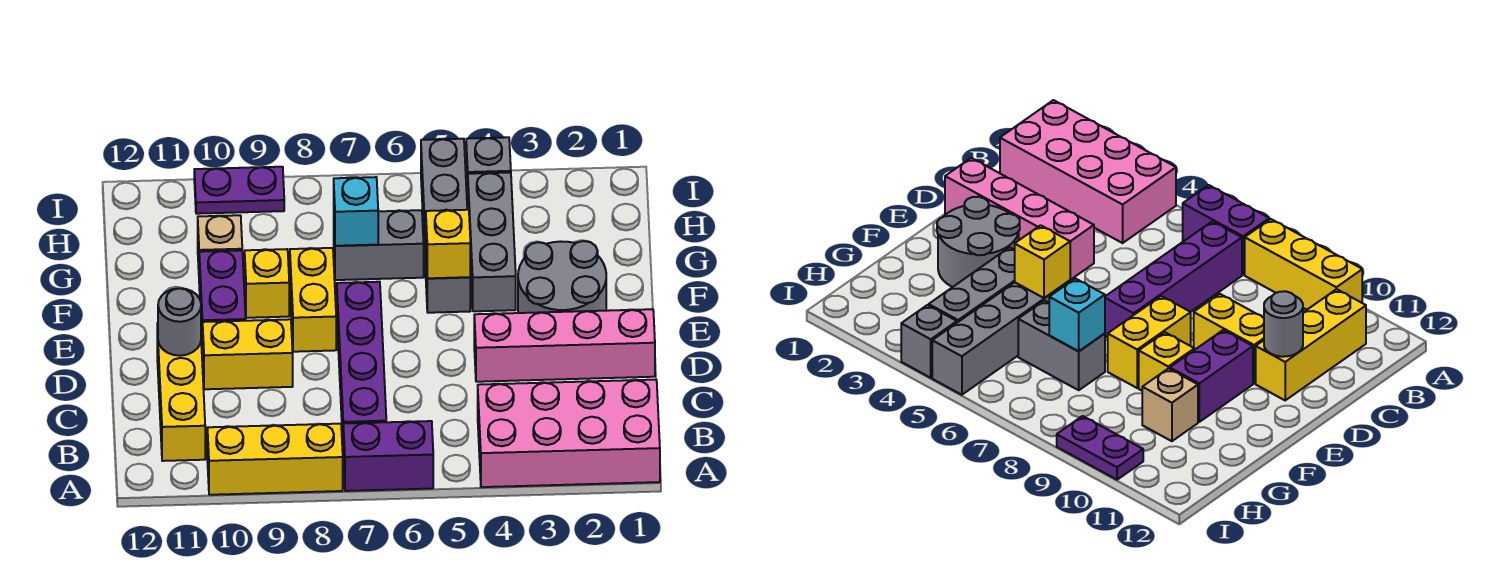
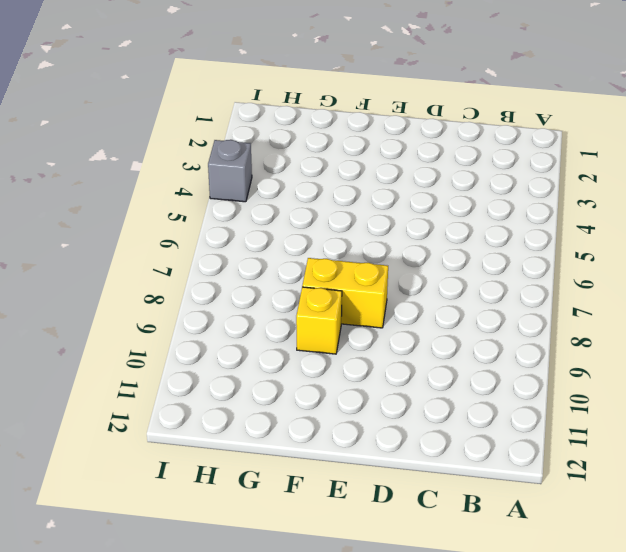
none -> pink brick A1:B4 level 1
none -> purple brick A6:A7 level 1
none -> yellow brick A8:A10 level 1

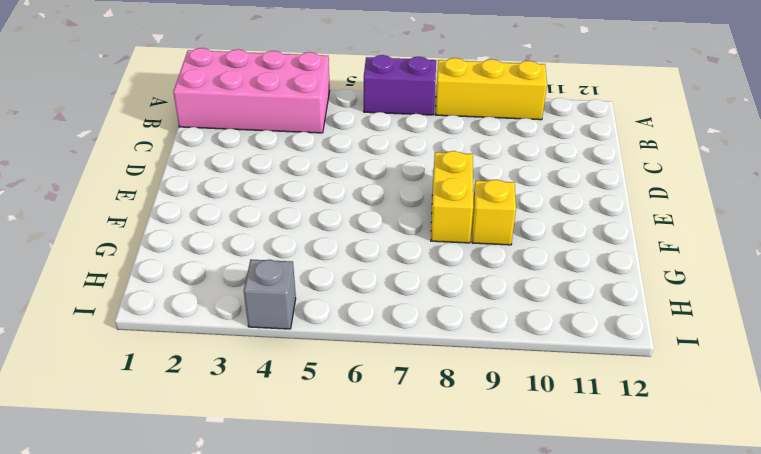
none -> purple brick B7:E7 level 1
none -> yellow brick B11:D11 level 1
none -> pink brick D1:D4 level 1

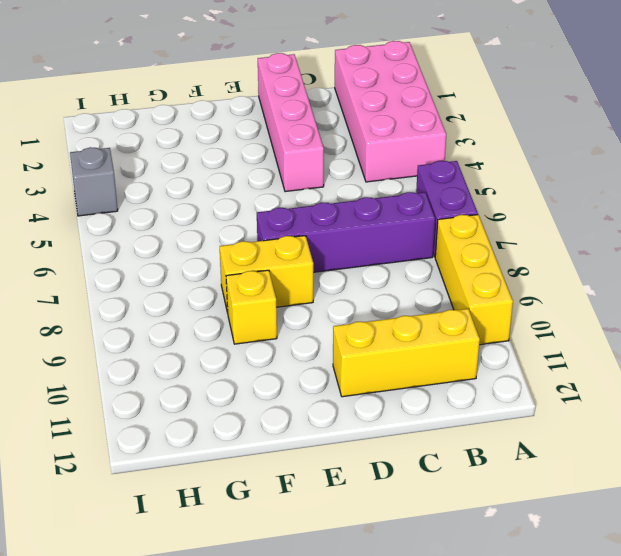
none -> yellow brick D9:D10 level 1
none -> grey round brick E2:F3 level 1
none -> purple brick E10:F10 level 1

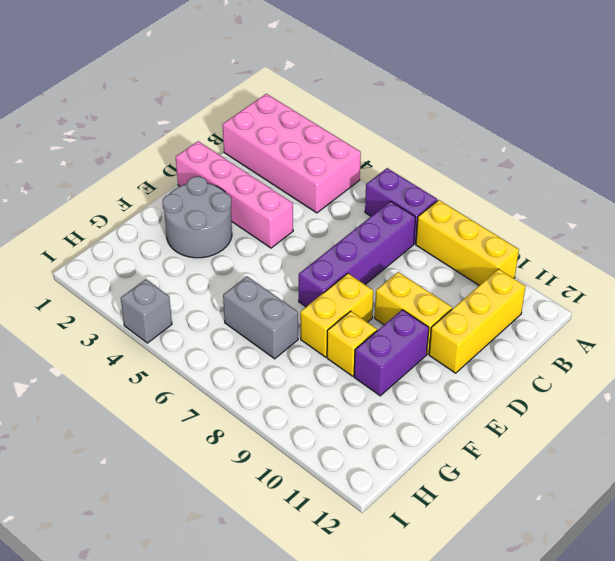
none -> grey brick F4:H4 level 1
none -> grey brick F5:I5 level 1
none -> tan brick G10 level 1

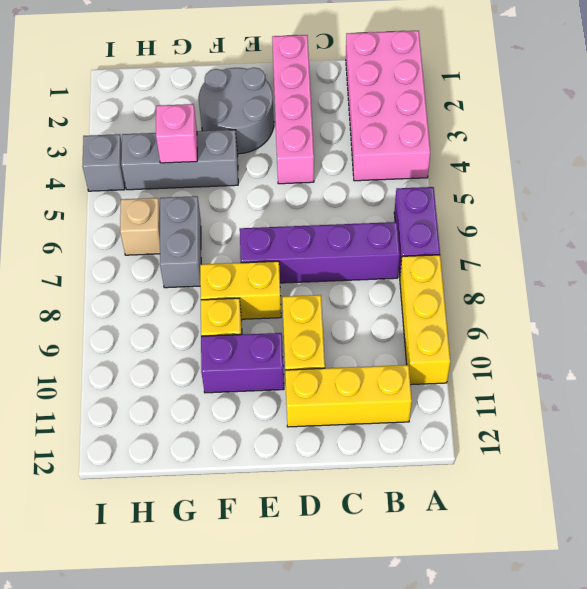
pink brick G4 level 2 -> none
tan brick H6 level 1 -> tan brick G10 level 1
none -> grey brick F5:I5 level 1
none -> purple plate I9:I10 level 1
none -> grey round brick D11 level 2

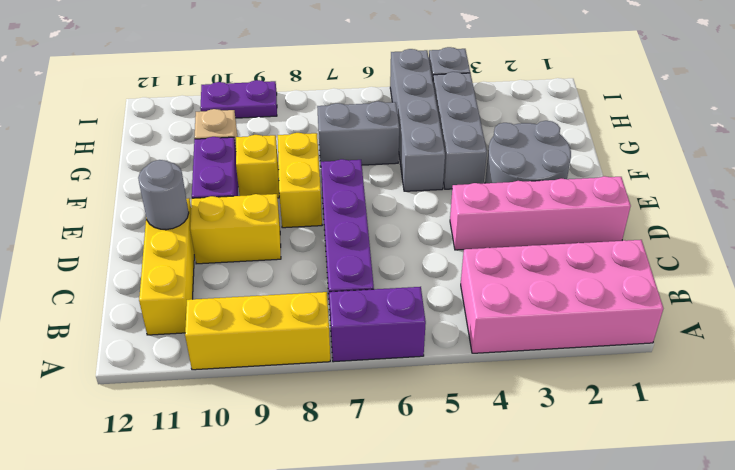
none -> yellow brick F5 level 2
none -> cyan brick G7 level 2

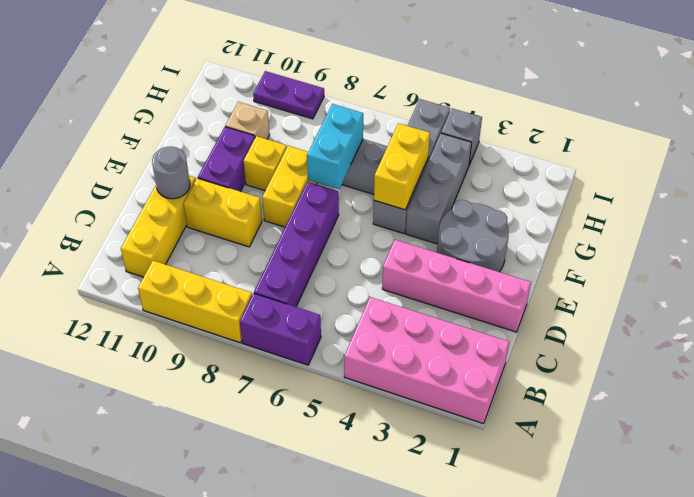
yellow brick F5:G5 level 2 -> yellow brick F5 level 2
cyan brick F7:G7 level 2 -> cyan brick G7 level 2

